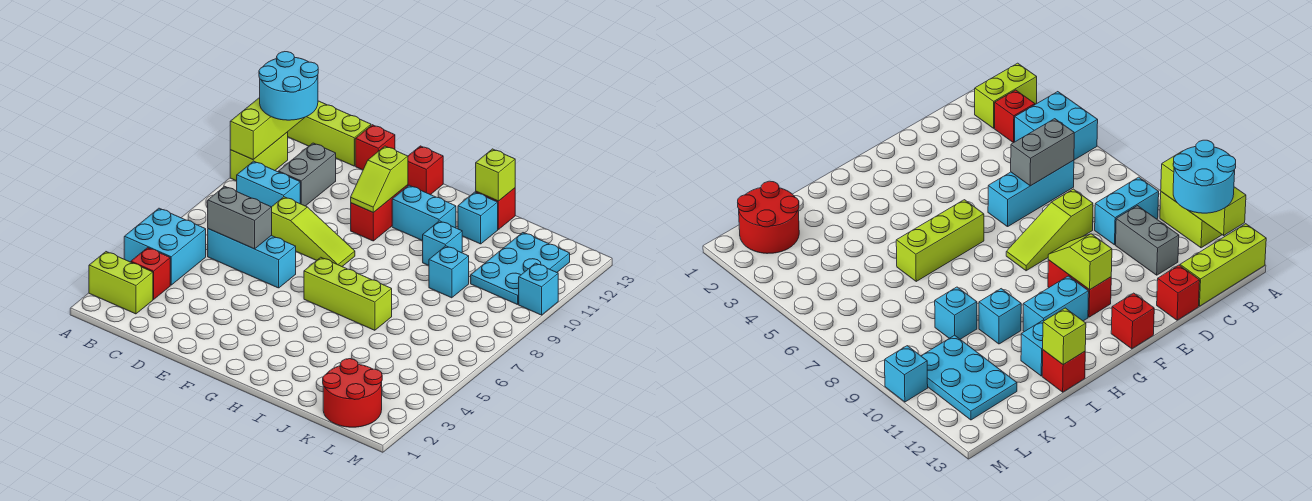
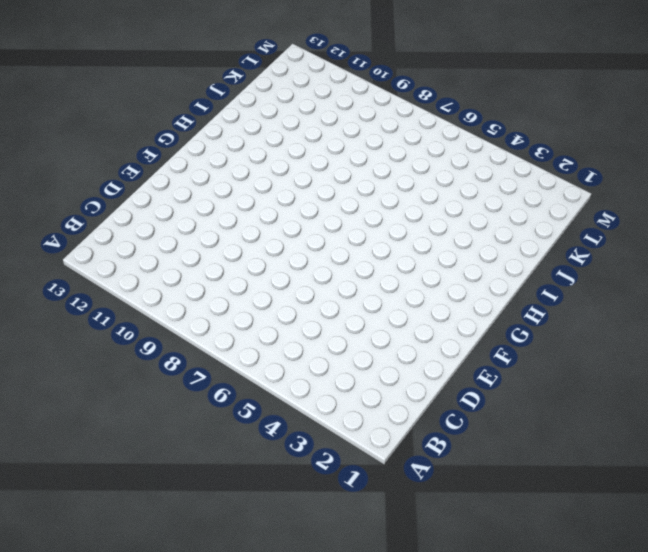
none -> lime brick A2:B2 level 1
none -> cyan brick A4:B5 level 1
none -> lime brick A10:A11 level 1

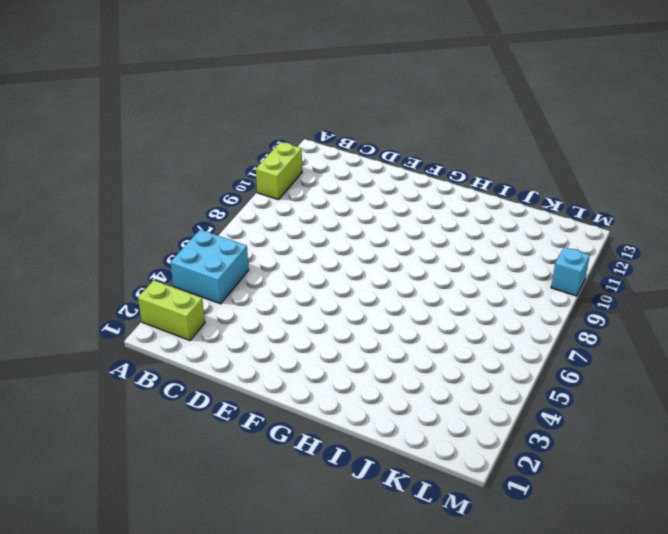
none -> lime brick A13:C13 level 1
none -> red brick B3 level 1
none -> cyan brick B9:C9 level 1

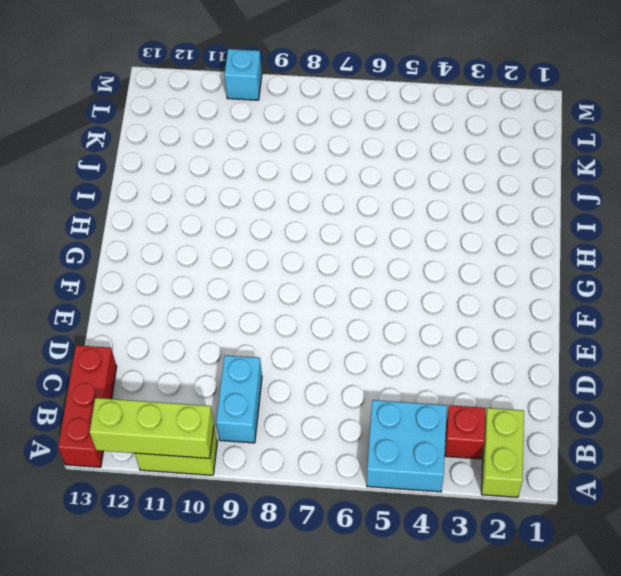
red brick A13:C13 level 1 -> lime brick A13:C13 level 1
none -> cyan brick C6:E6 level 1
none -> grey brick C10:C11 level 1
none -> lime slope D8:F8 level 1 top D

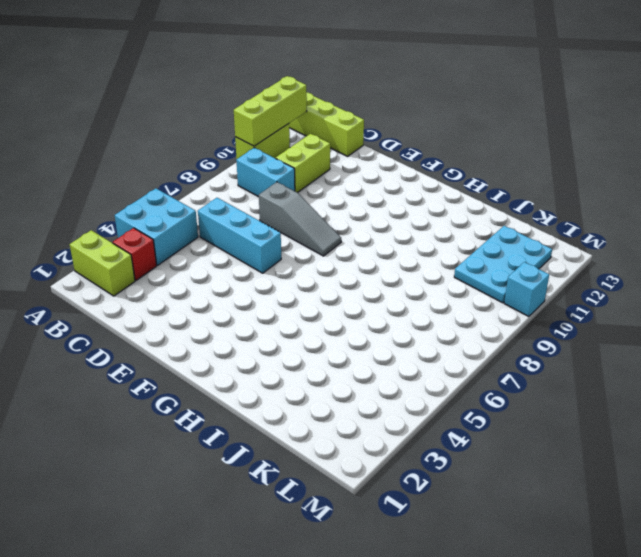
lime brick C10:C11 level 1 -> grey brick C10:C11 level 1
grey slope D8:F8 level 1 top D -> lime slope D8:F8 level 1 top D
none -> red brick D13 level 1
none -> red brick F10:F11 level 1
none -> red brick F13 level 1

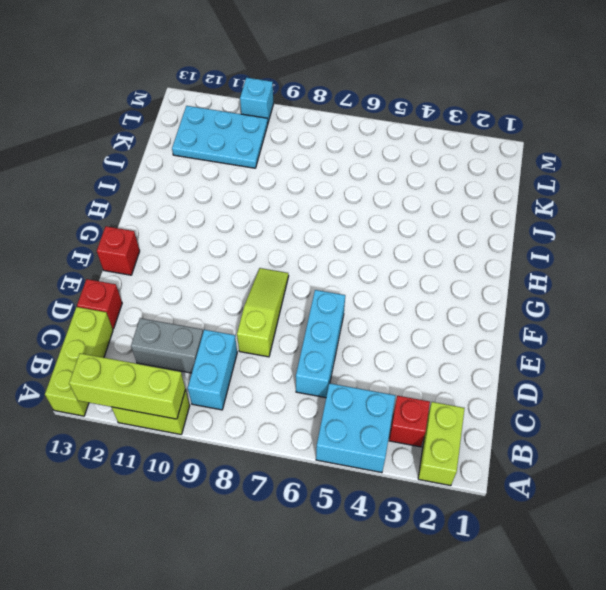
none -> red brick F10:F11 level 1
none -> lime brick G6:I6 level 1
none -> cyan brick G11:H11 level 1

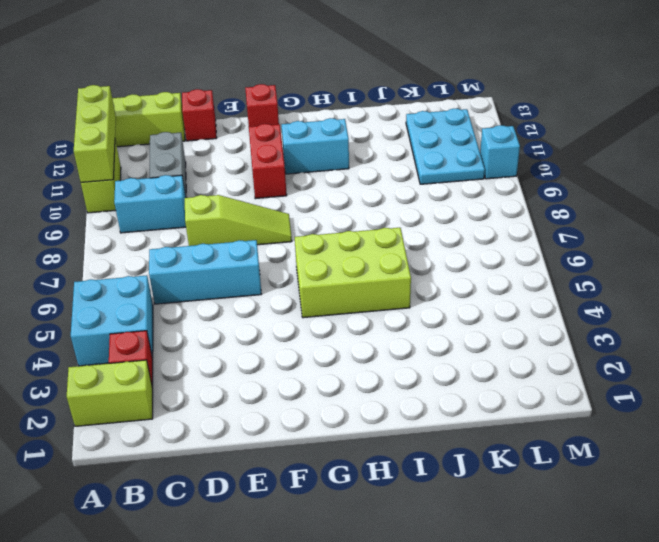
lime brick G5:I6 level 1 -> lime brick G6:I6 level 1
none -> cyan brick I10 level 1
none -> cyan brick I12 level 1
none -> red brick I13 level 1

